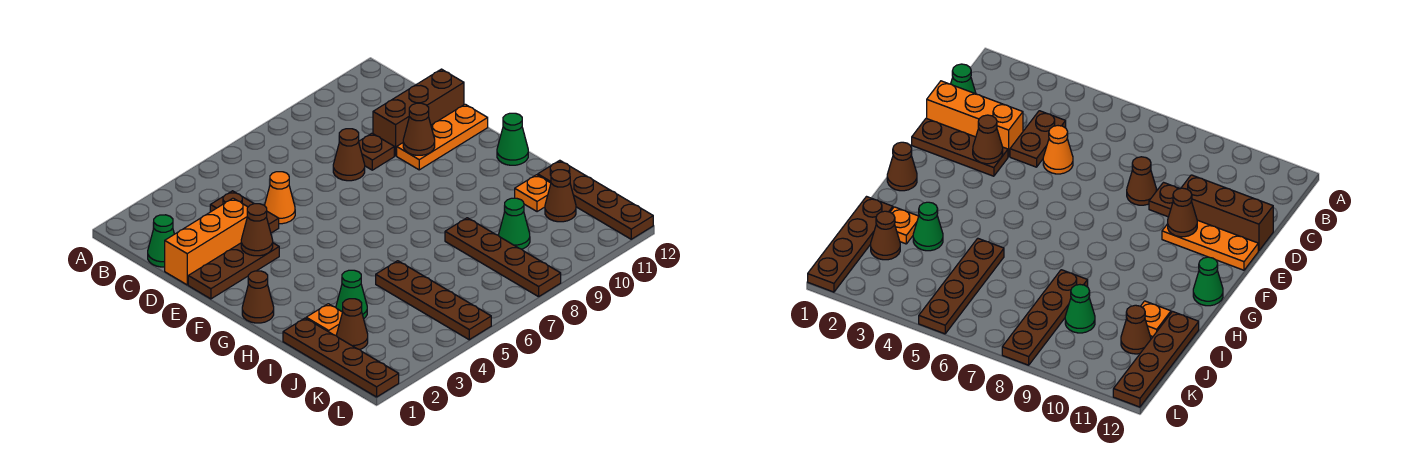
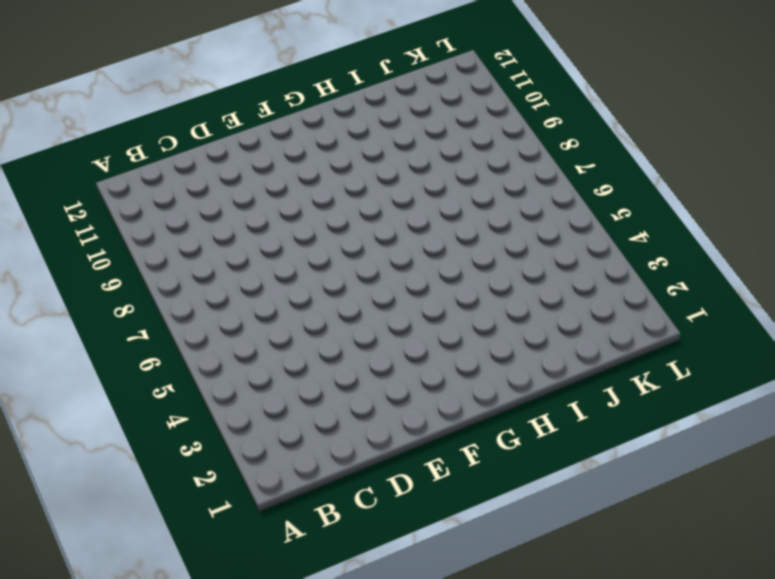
none -> green cone C1 level 1
none -> brown plate C4:D4 level 1
none -> orange brick D1:D3 level 1

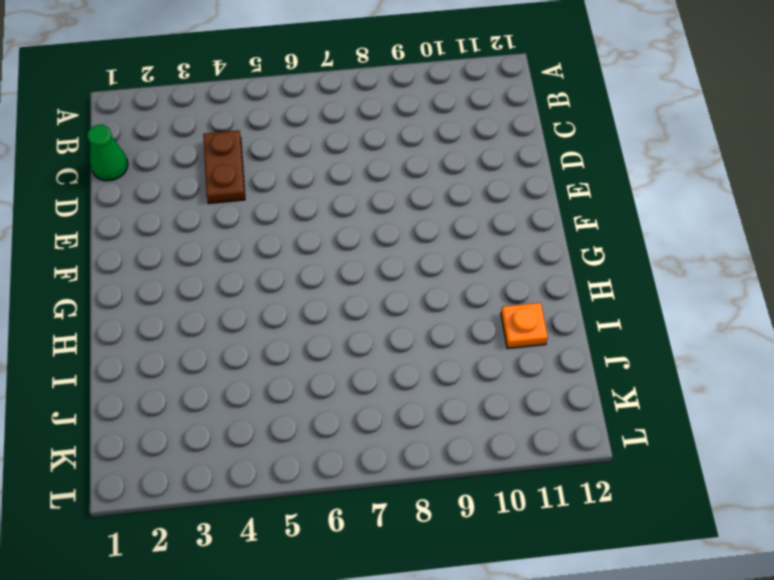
none -> orange brick D1:D3 level 1
none -> orange cone D5 level 1
none -> brown cone D8 level 1

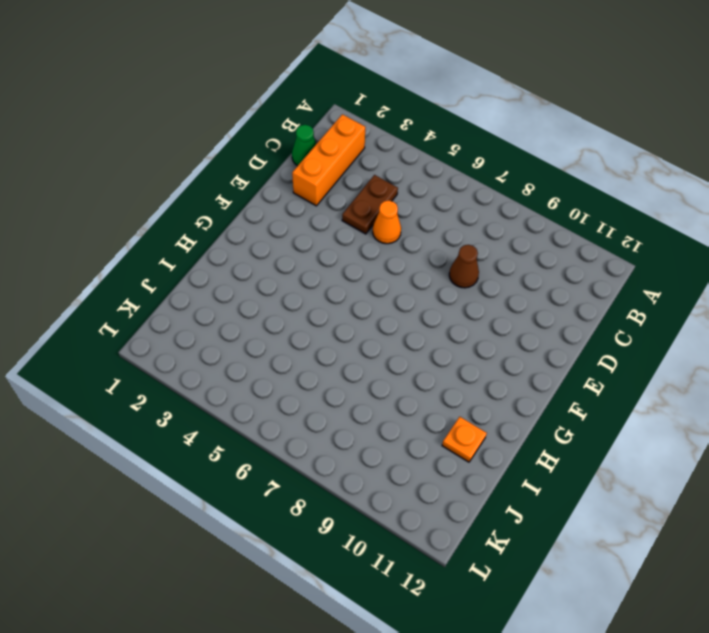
orange brick B2:D2 level 1 -> orange brick D1:D3 level 1
none -> brown plate D9 level 1
none -> brown brick D10:D12 level 1
none -> brown plate E1:E3 level 1

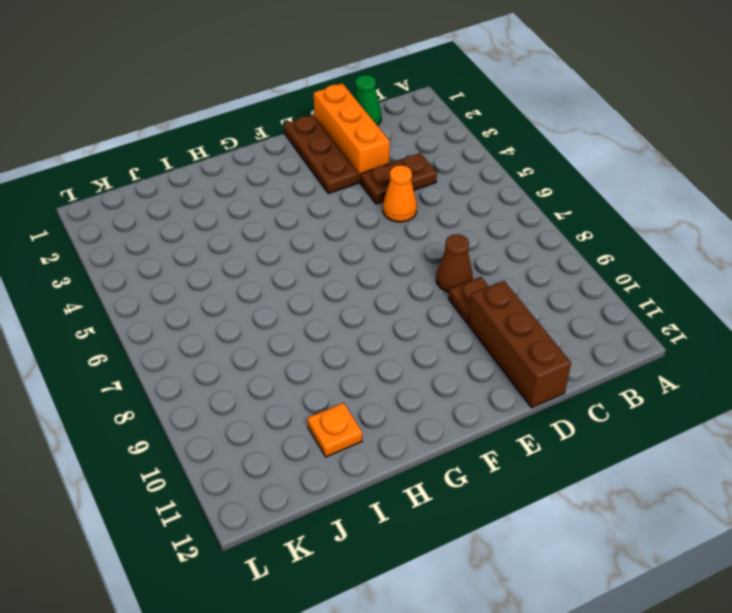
none -> orange plate E10:E12 level 1
none -> brown cone G1 level 1
none -> green cone G12 level 1

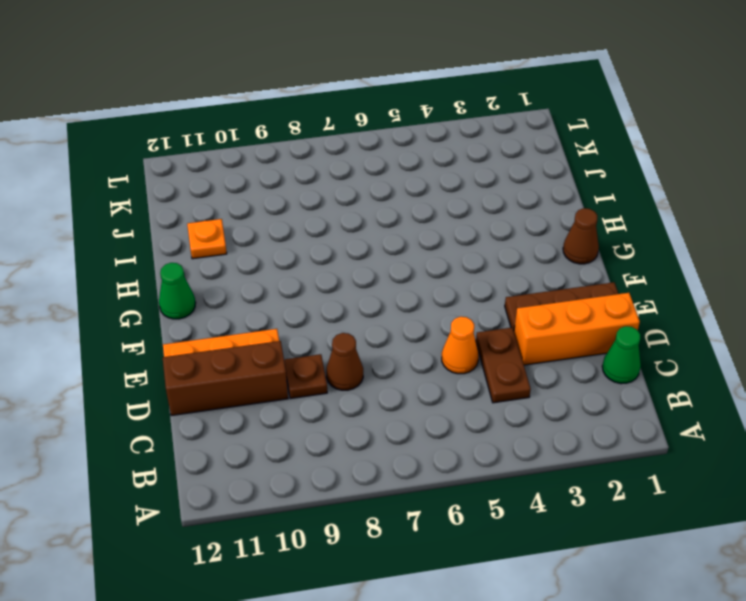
none -> brown plate I1:L1 level 1
none -> orange plate I2 level 1
none -> green cone I3 level 1

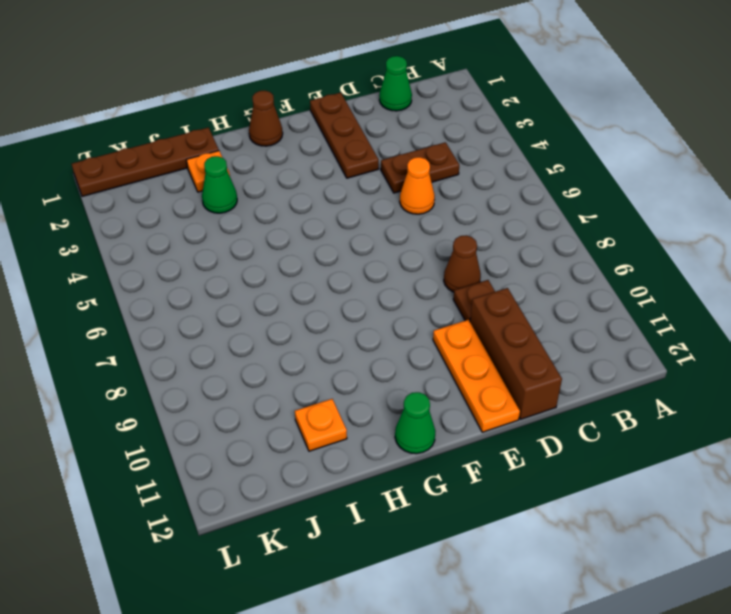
none -> orange brick D1:D3 level 1
none -> brown plate I5:L5 level 1
none -> brown plate I8:L8 level 1

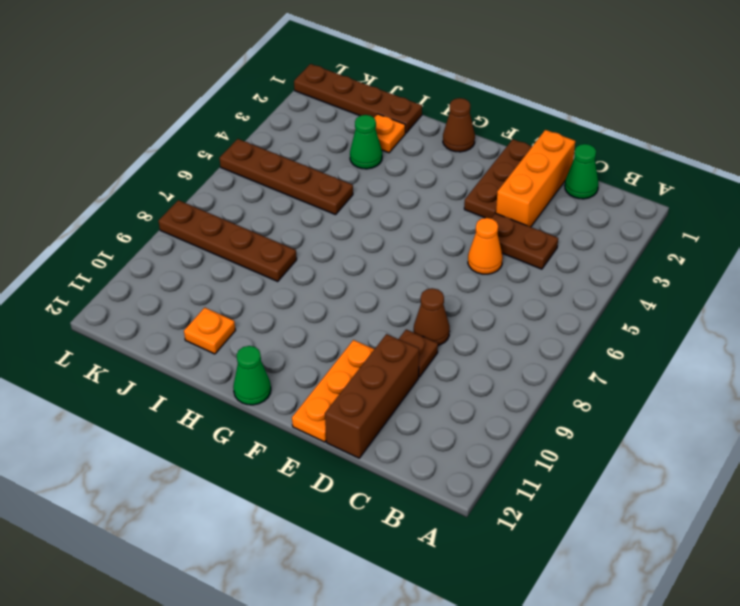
none -> brown plate I12:L12 level 1
none -> brown cone J2 level 1
none -> green cone J9 level 1

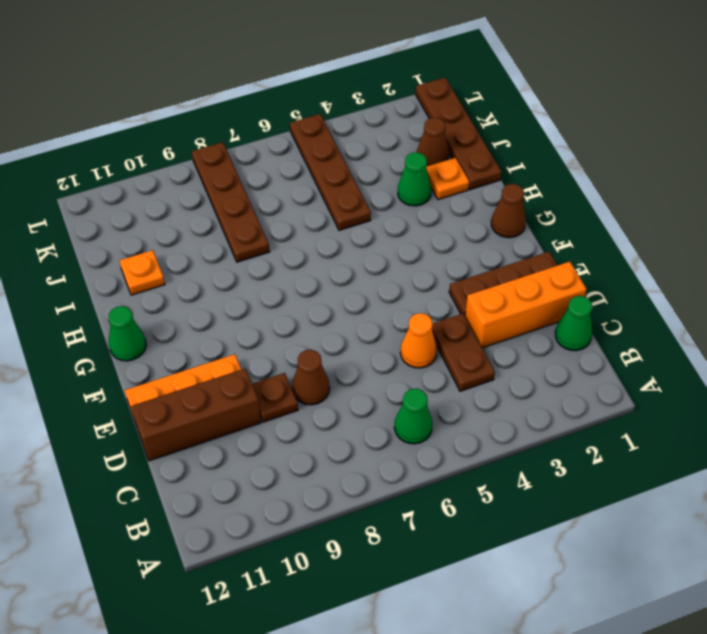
green cone B6 level 1 -> green cone J9 level 1
none -> brown plate I12:L12 level 1
none -> brown cone J11 level 1
none -> brown cone E3 level 2

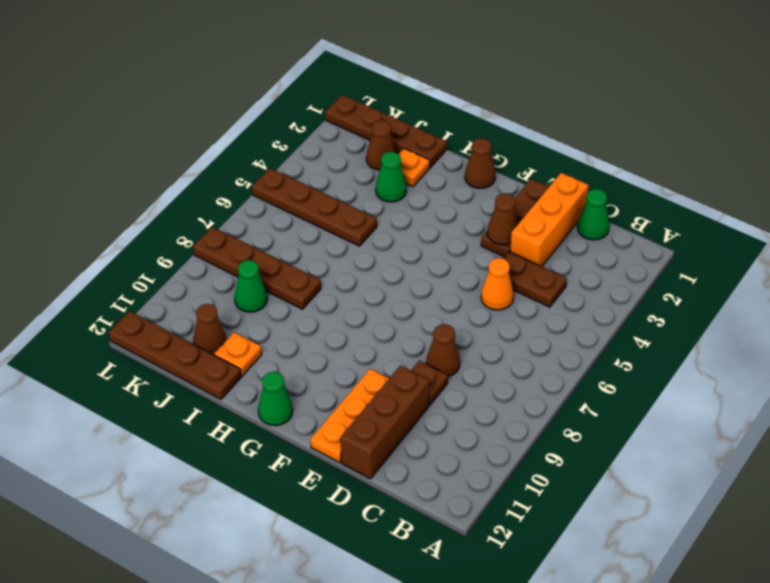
none -> brown cone E10 level 2

